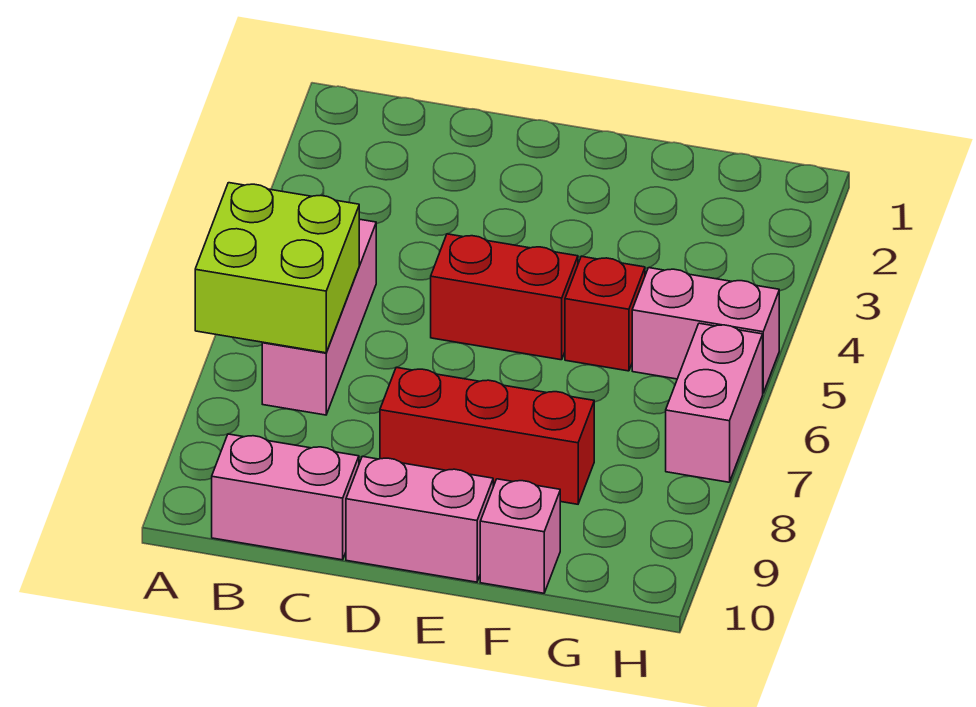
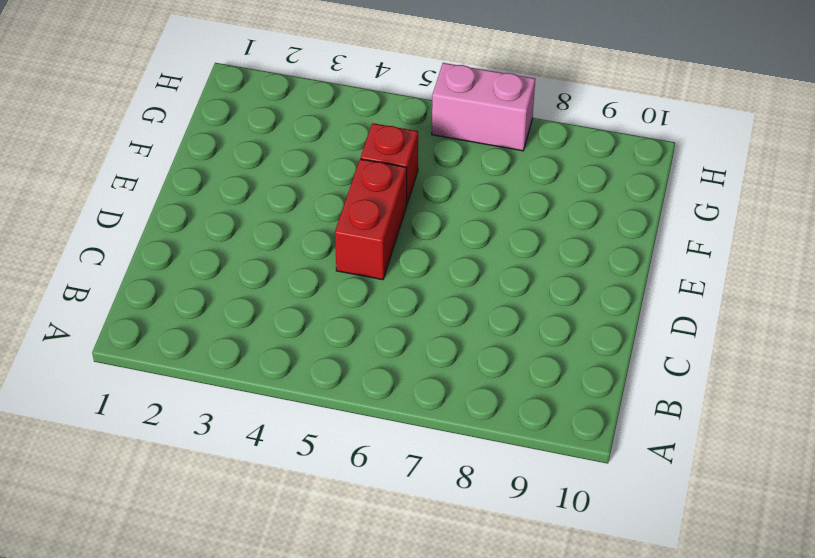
none -> pink brick B5:B7 level 1
none -> pink brick B10:C10 level 1

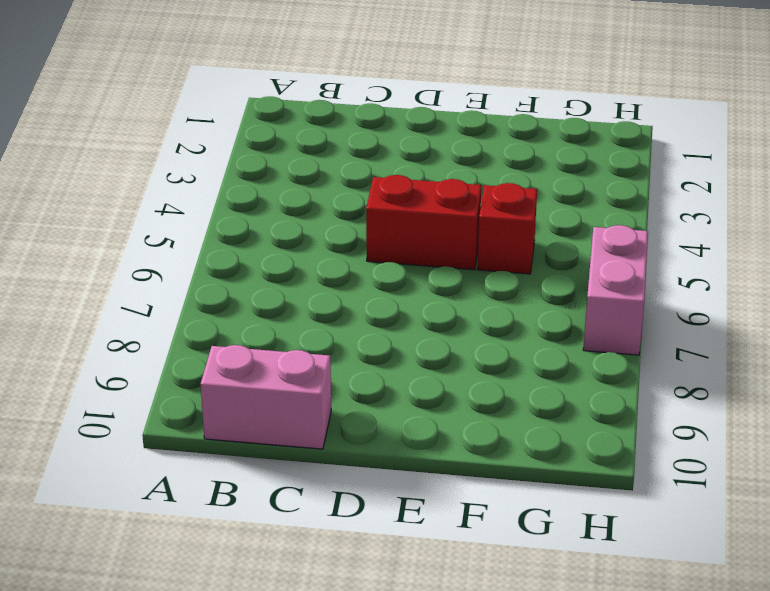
none -> pink brick B5:B7 level 1
none -> red brick D8:F8 level 1

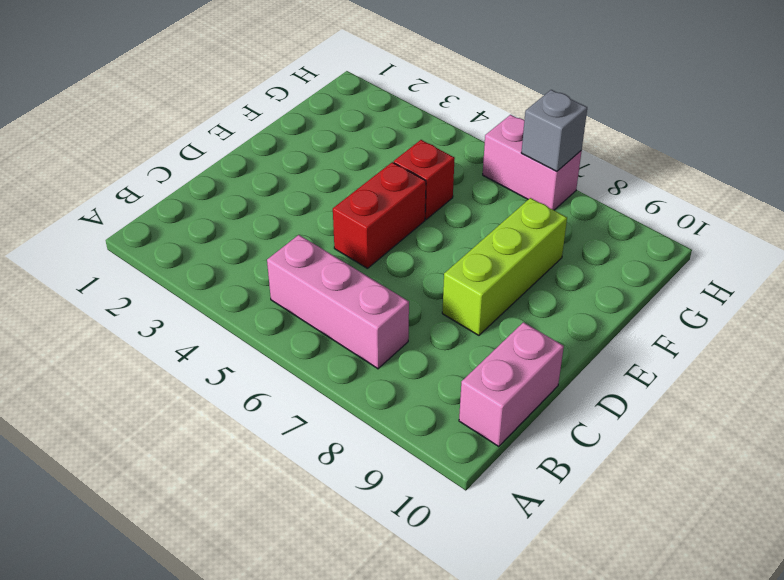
lime brick D8:F8 level 1 -> red brick D8:F8 level 1
grey brick H7 level 2 -> none
none -> pink brick D10:E10 level 1
none -> pink brick F10 level 1

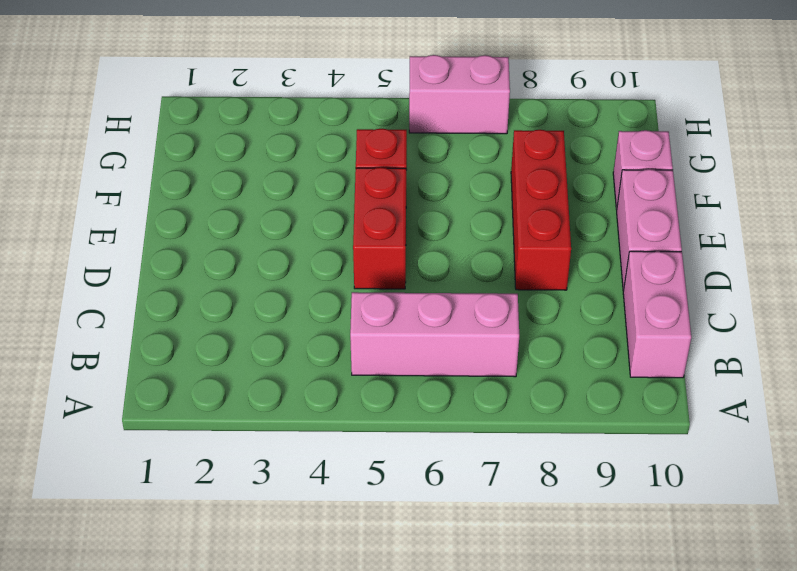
none -> pink brick G5:H5 level 1
none -> lime brick A6:B7 level 2

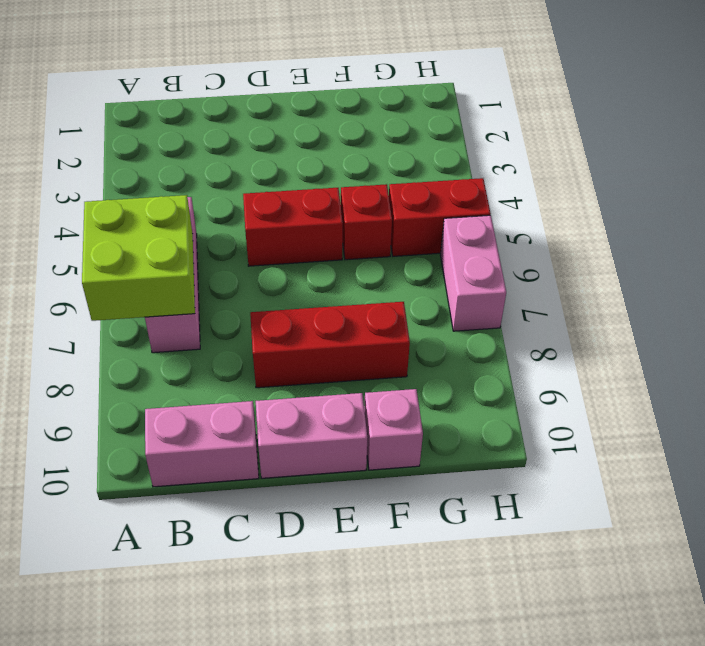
red brick G5:H5 level 1 -> pink brick G5:H5 level 1

